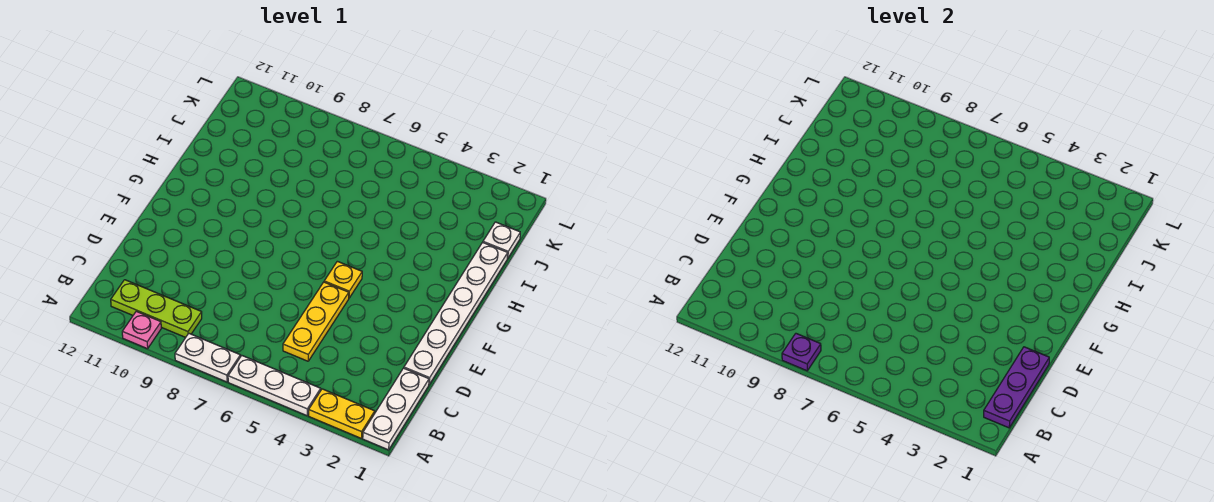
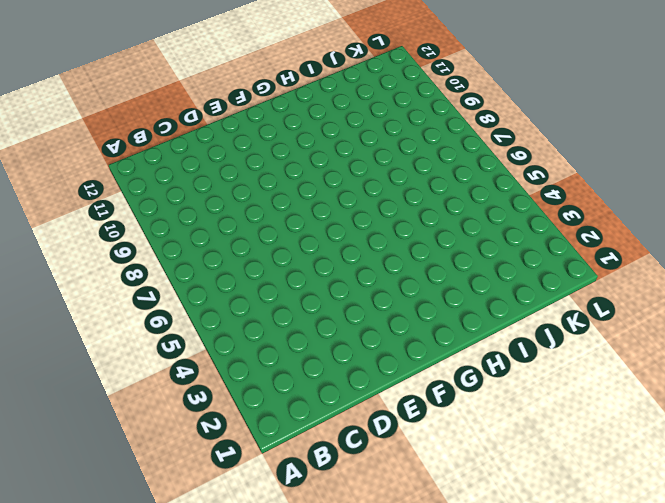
none -> white plate A1:C1 level 1
none -> yellow plate A2:A3 level 1
none -> white plate A4:A6 level 1

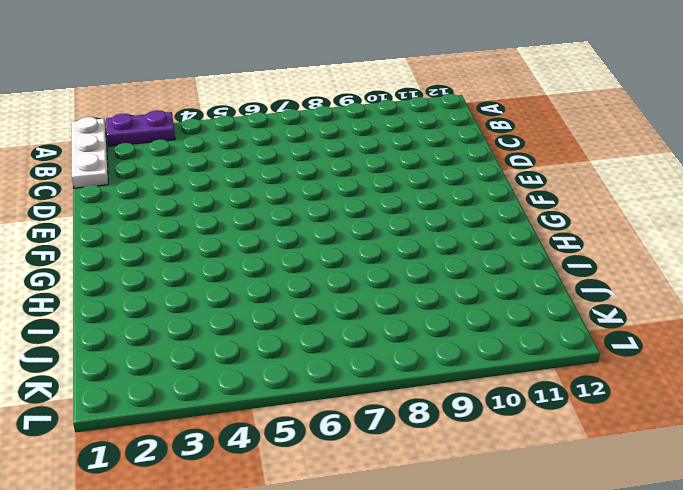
purple plate A2:A3 level 1 -> yellow plate A2:A3 level 1
none -> white plate A4:A6 level 1
none -> white plate A7:A8 level 1
none -> pink plate A10 level 1

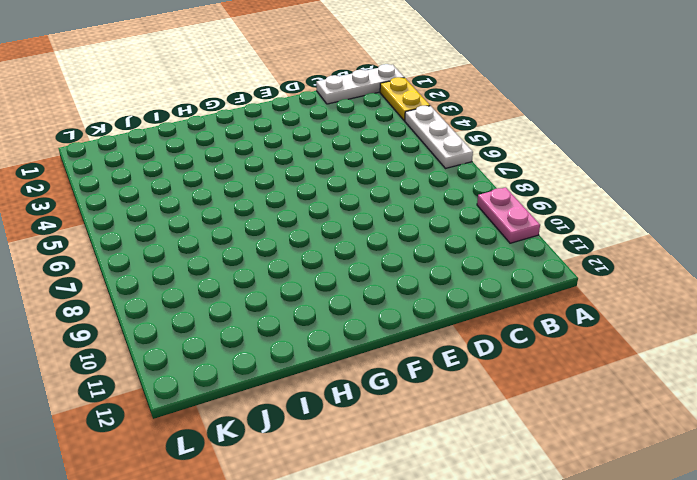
pink plate A9:A10 level 1 -> pink plate A10 level 1
none -> white plate A7:A8 level 1
none -> lime plate B9:B11 level 1
none -> yellow plate C5:E5 level 1

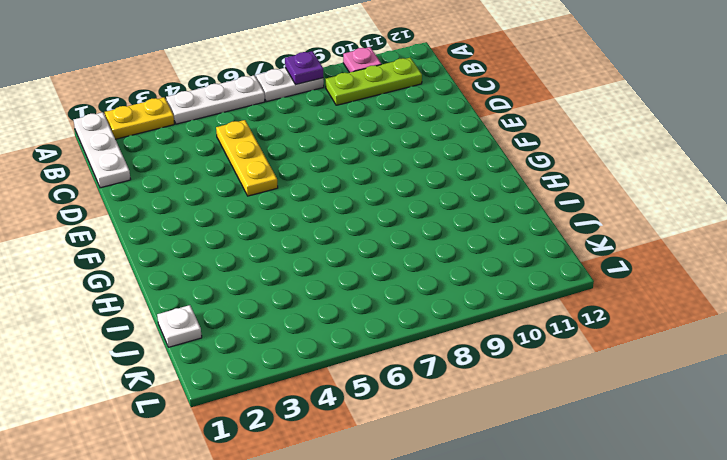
none -> white plate D1:I1 level 1
none -> yellow plate F5 level 1
none -> purple plate B1:D1 level 2

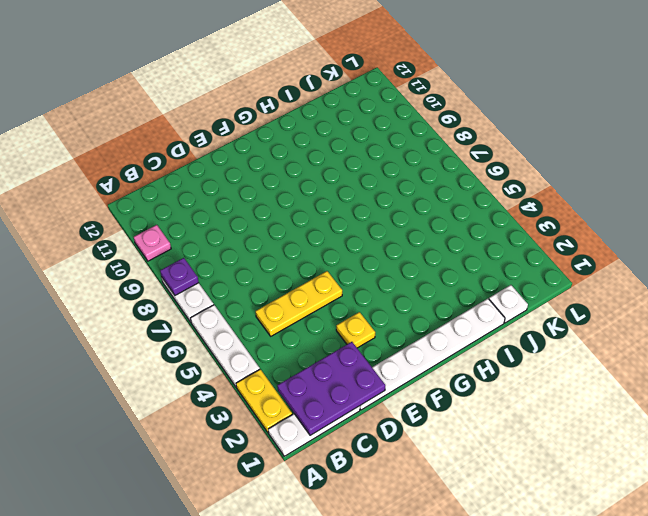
purple plate B1:D2 level 2 -> purple plate B1:D1 level 2
yellow plate E3 level 1 -> yellow plate F5 level 1
none -> lime plate B9:B11 level 1

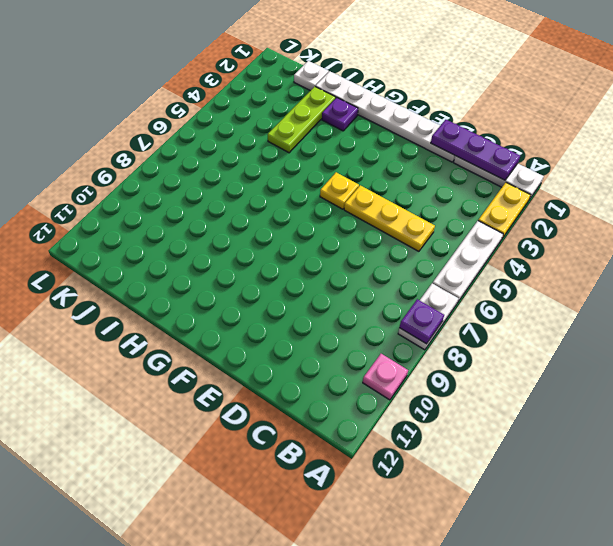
purple plate H2 level 1 -> none
lime plate I2:I4 level 1 -> lime plate B9:B11 level 1

